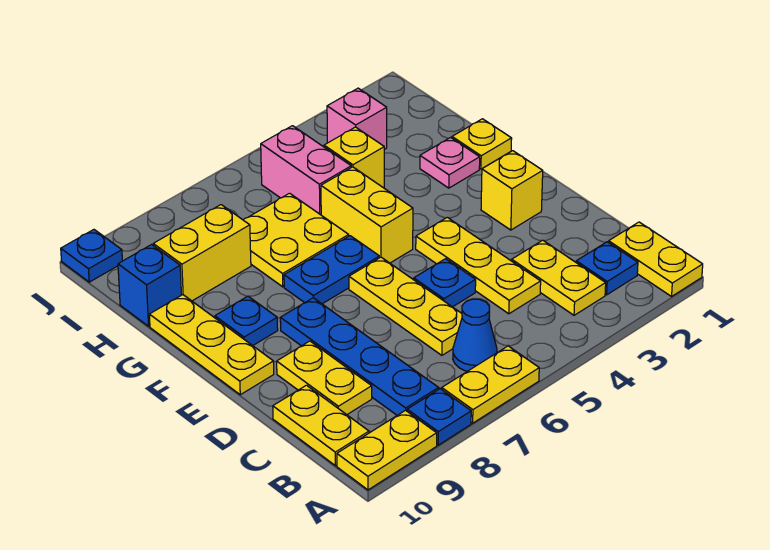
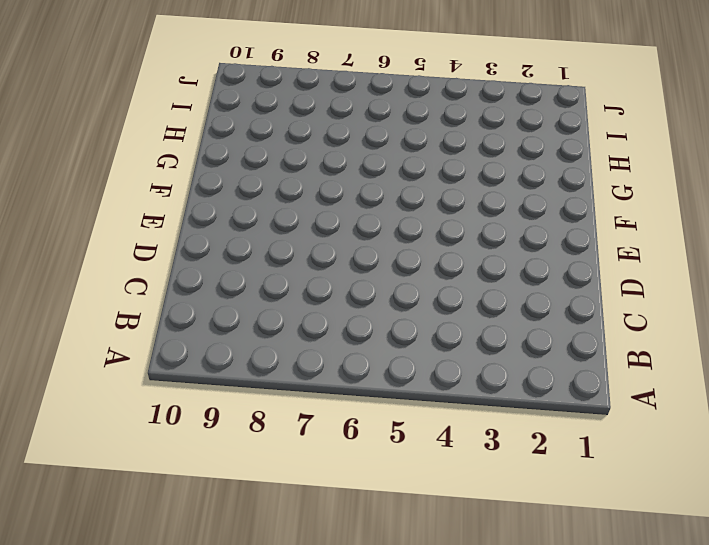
none -> yellow plate A1:B1 level 1
none -> yellow plate A6:A7 level 1
none -> blue plate A8 level 1

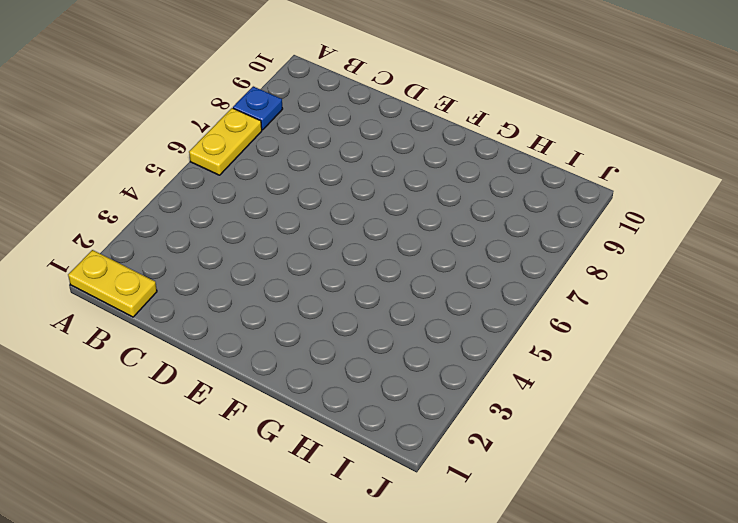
none -> yellow plate A9:A10 level 1
none -> blue plate B2 level 1
none -> yellow plate B3:C3 level 1

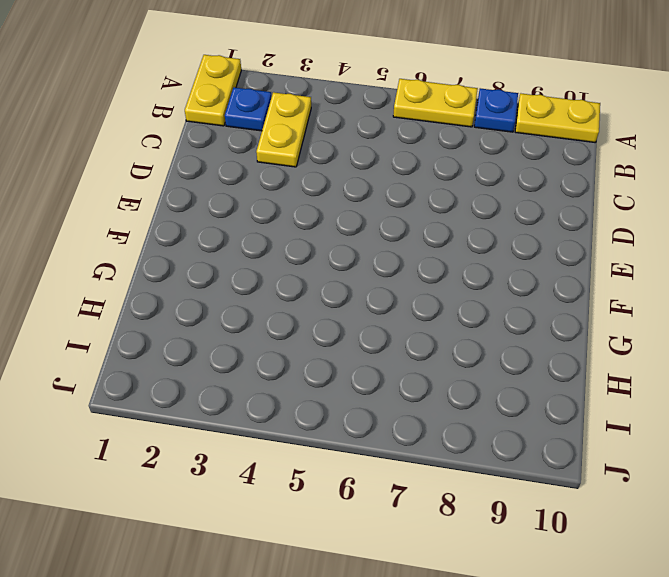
none -> blue cone B6 level 1
none -> blue plate B8:E8 level 1
none -> yellow plate B10:C10 level 1

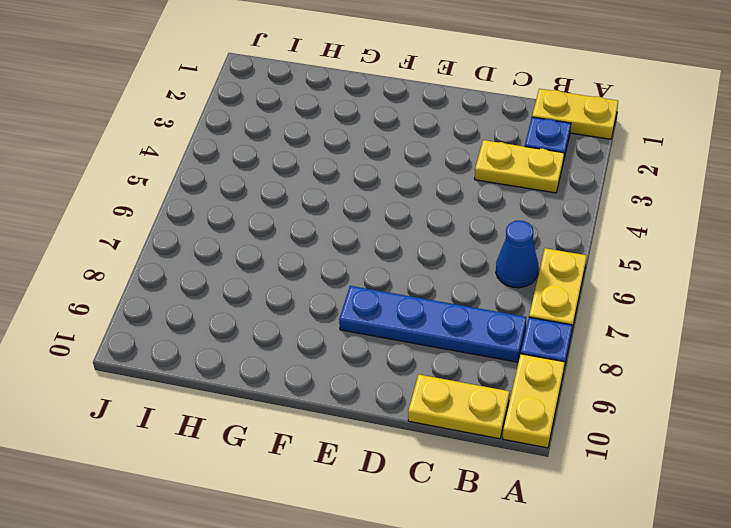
none -> yellow plate C4:E4 level 1
none -> yellow plate C6:E6 level 1
none -> yellow plate C9:D9 level 1

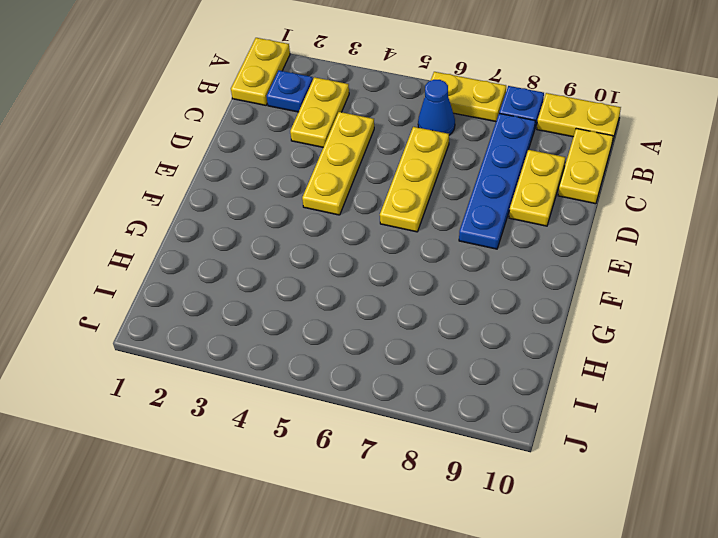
none -> blue plate D5 level 1
none -> yellow brick E2 level 1
none -> yellow plate E10:G10 level 1

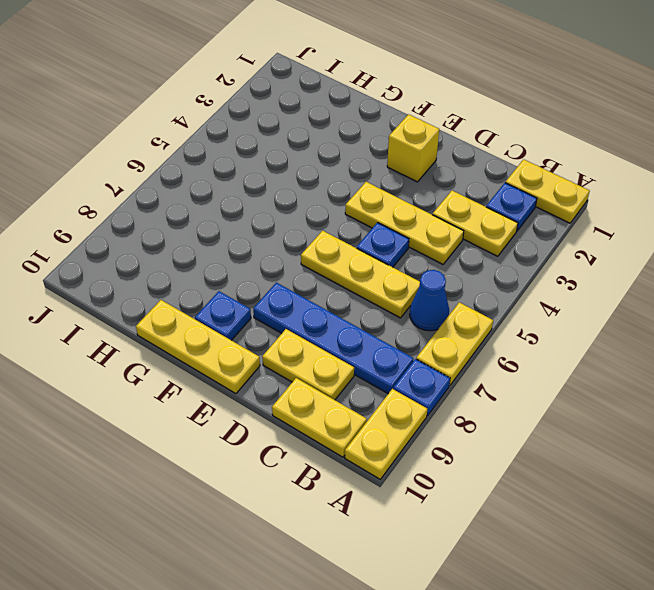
none -> yellow brick F5:G5 level 1
none -> blue plate F6:F7 level 1
none -> yellow plate G1 level 1

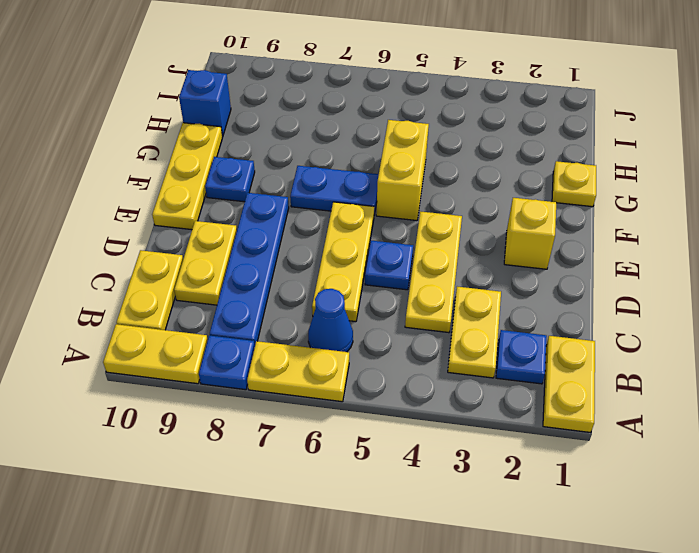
none -> pink plate G2 level 1
none -> yellow plate G6:H7 level 1
none -> yellow brick H4 level 1

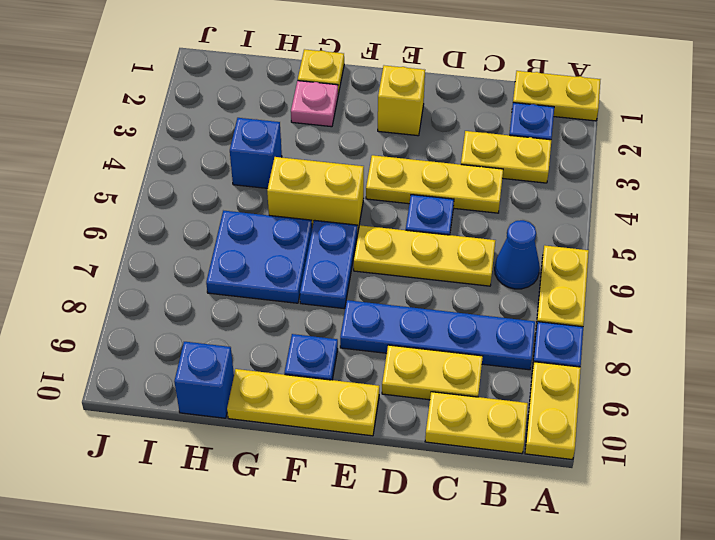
blue plate G6:H7 level 1 -> yellow plate G6:H7 level 1
blue brick H4 level 1 -> yellow brick H4 level 1
none -> pink brick H5:I5 level 1
none -> yellow brick H8:H9 level 1
none -> pink brick I3 level 1

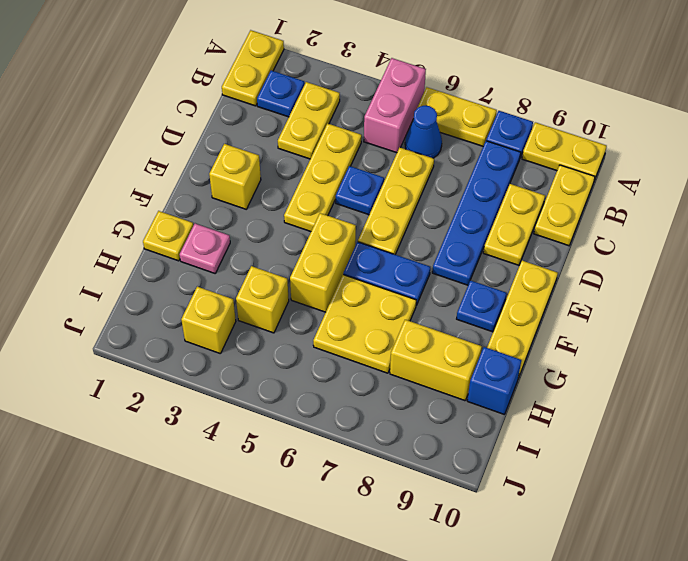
pink brick A5:B5 level 1 -> pink brick H5:I5 level 1
yellow brick I3 level 1 -> pink brick I3 level 1
none -> blue plate J10 level 1

